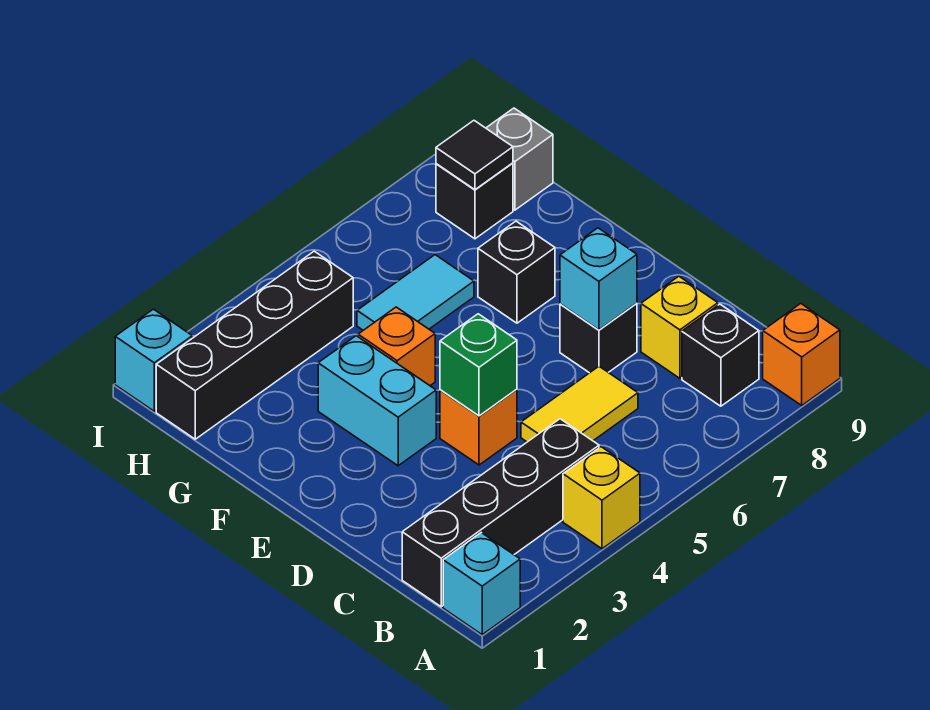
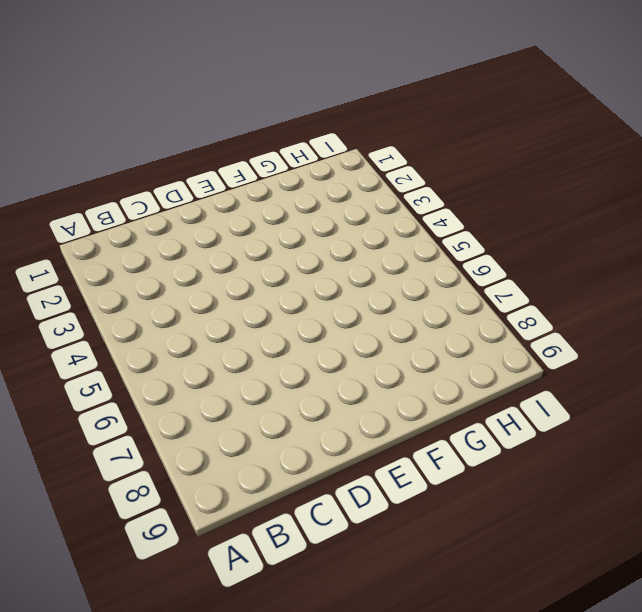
none -> cyan brick A1 level 1
none -> yellow brick A4 level 1
none -> orange brick A9 level 1

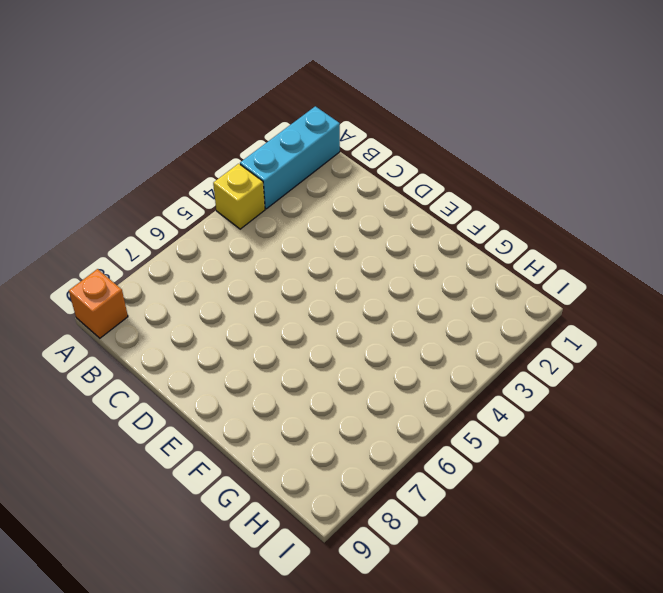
cyan brick A1:A3 level 1 -> cyan brick A1 level 1
none -> black brick B1:B4 level 1
none -> black brick B8 level 1
none -> yellow tile C5:C6 level 1

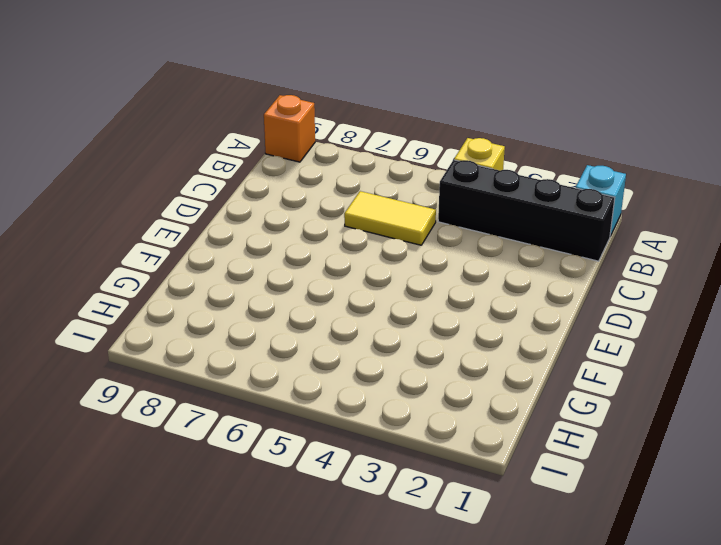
none -> black brick B8 level 1
none -> yellow brick C8 level 1
none -> orange brick D4 level 1

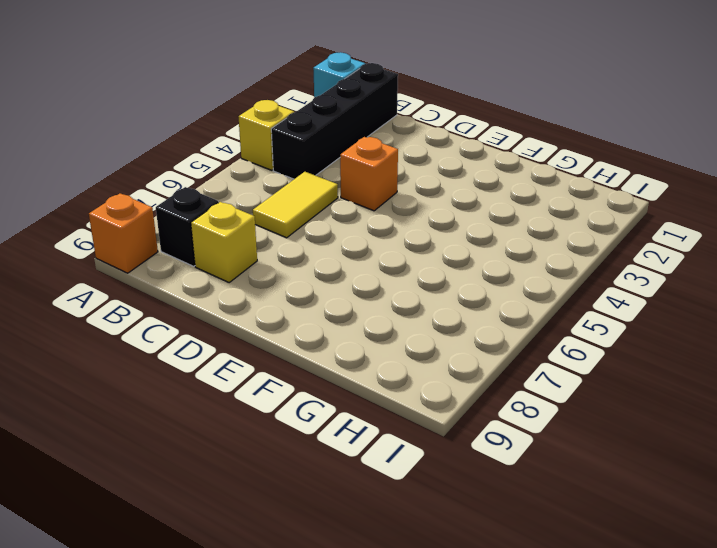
none -> black brick D7 level 1
none -> cyan brick E3:F3 level 1
none -> orange brick F4 level 1

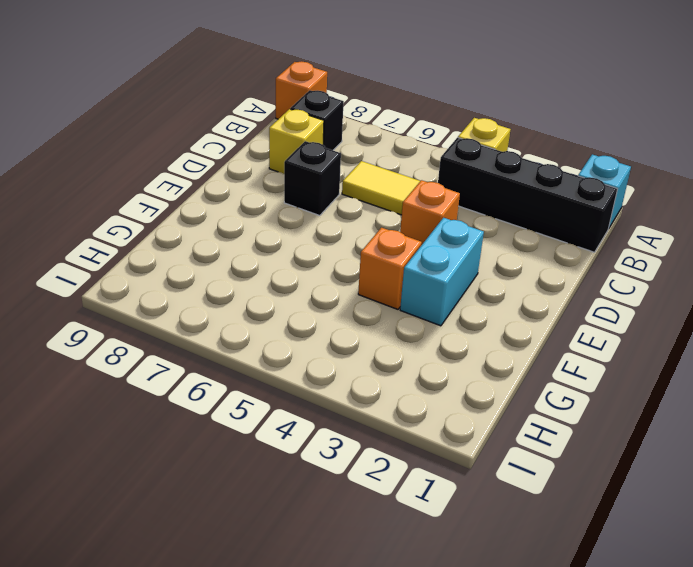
none -> black brick F7 level 1
none -> cyan tile G5:G6 level 1
none -> black brick H1:H4 level 1

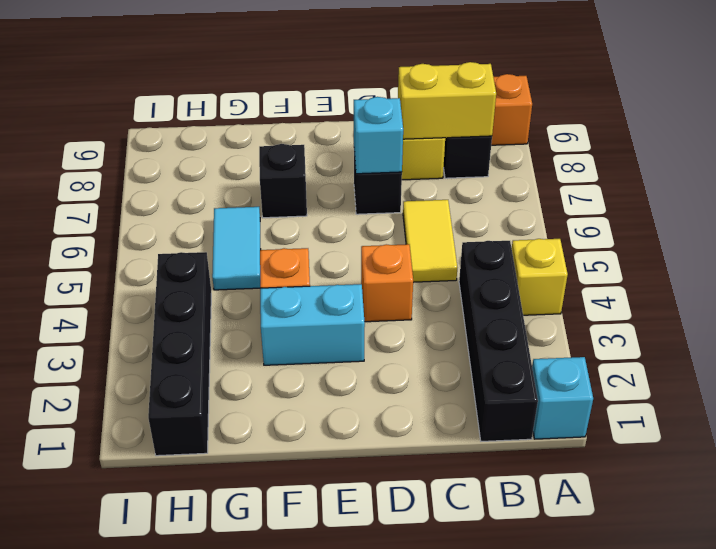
yellow brick B8:C8 level 2 -> none
none -> black brick H8 level 1
none -> grey brick H9 level 1
none -> cyan brick I1 level 1

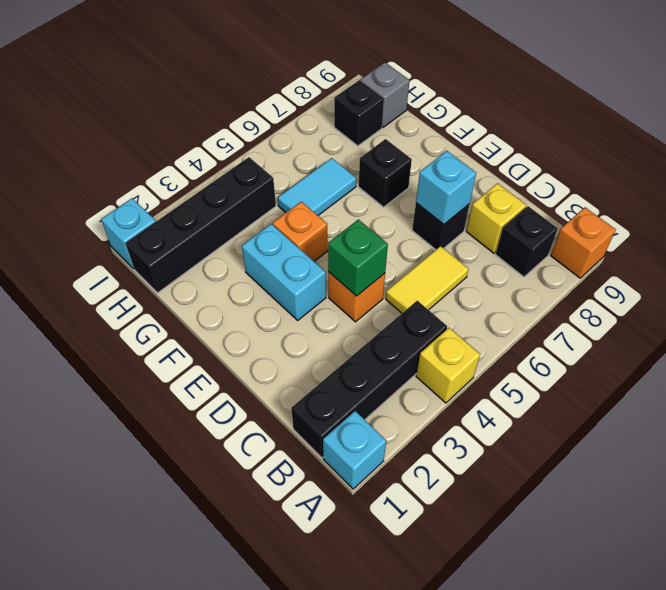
none -> black tile H8 level 2

